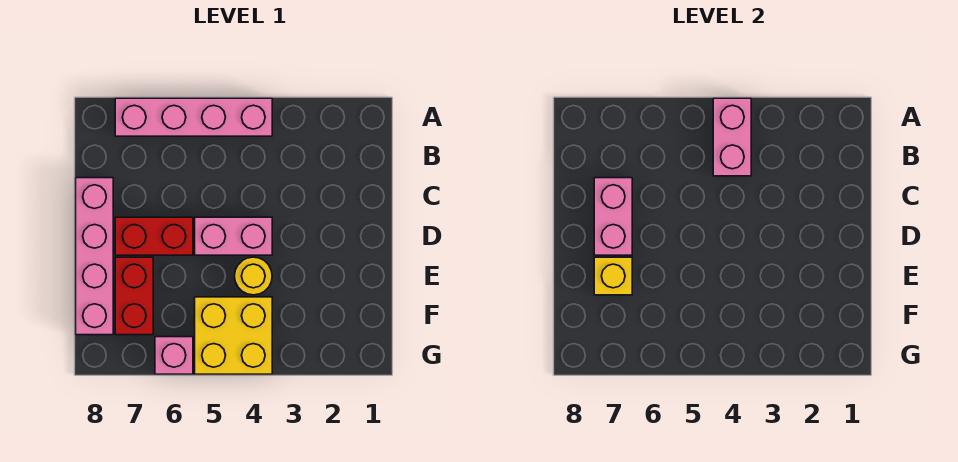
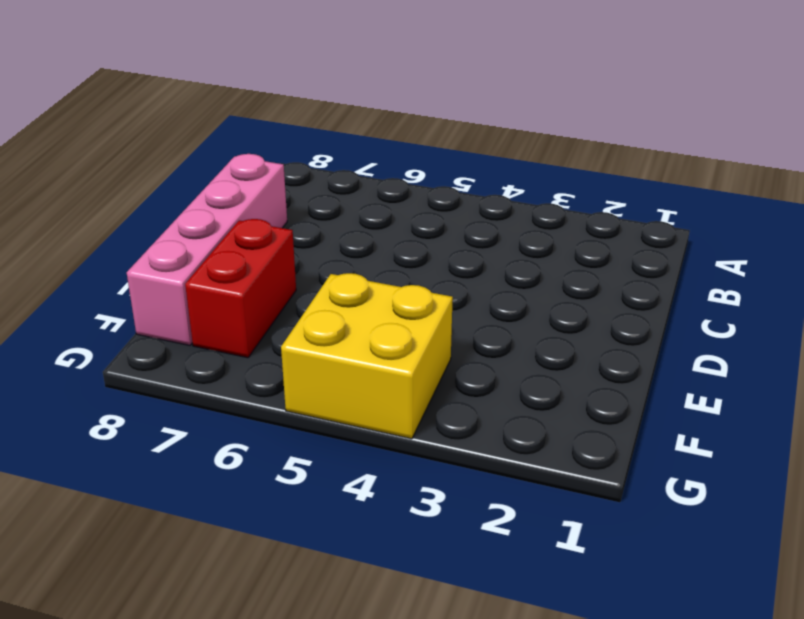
none -> pink brick A4:A7 level 1
none -> pink brick D4:D5 level 1

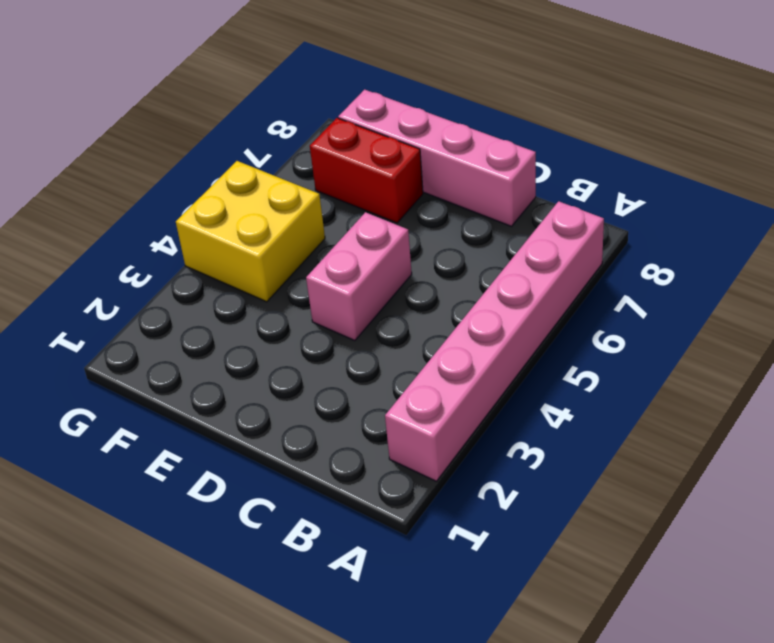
pink brick A2:A7 level 1 -> pink brick A4:A7 level 1
none -> red brick D6:D7 level 1
none -> yellow round brick E4 level 1

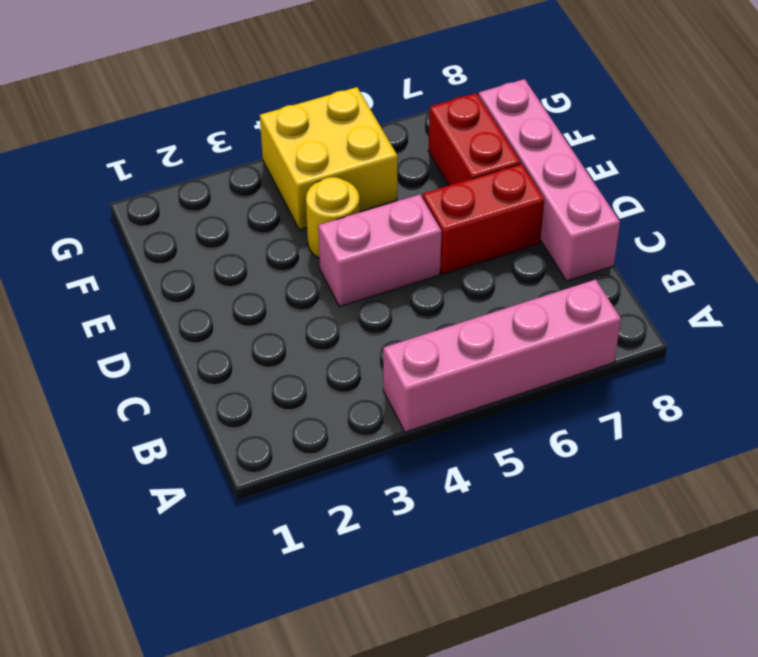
none -> pink brick G6 level 1
none -> pink brick A4:B4 level 2

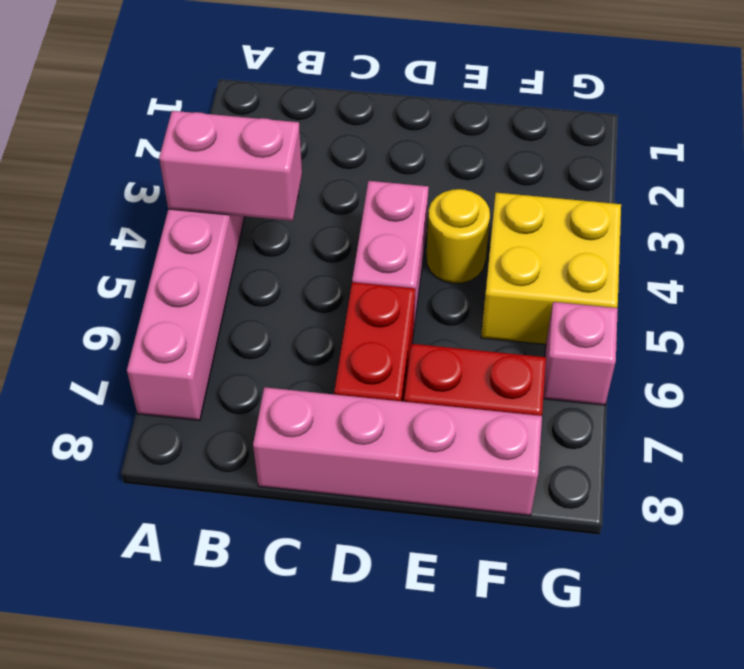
none -> pink brick C7:D7 level 2
none -> yellow brick E7 level 2

